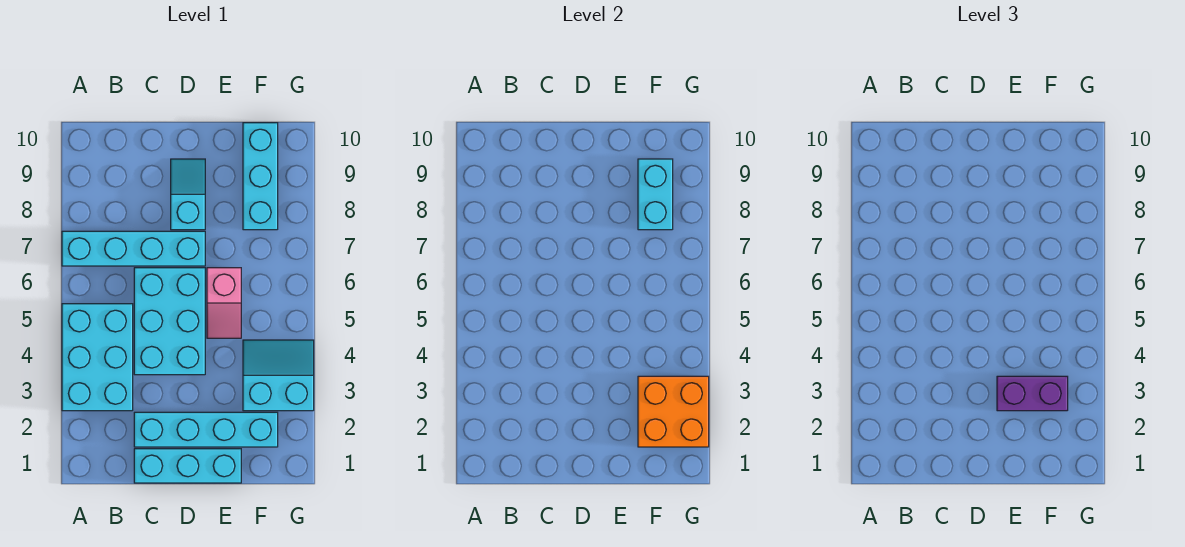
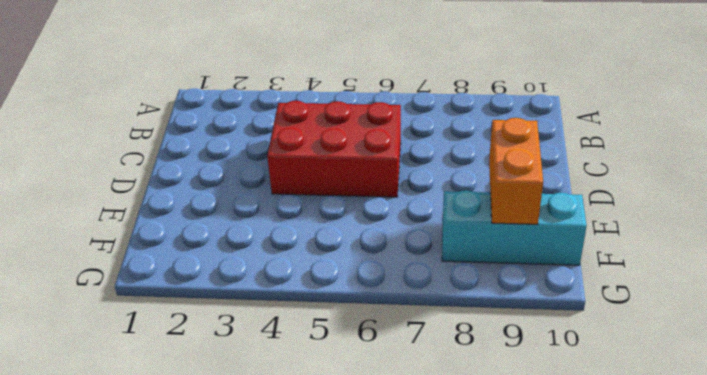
red brick C4:D6 level 1 -> cyan brick C4:D6 level 1
orange brick E9:F9 level 2 -> cyan brick F8:F9 level 2
none -> cyan brick A3:B5 level 1
none -> cyan brick A7:D7 level 1
none -> cyan brick C1:E1 level 1

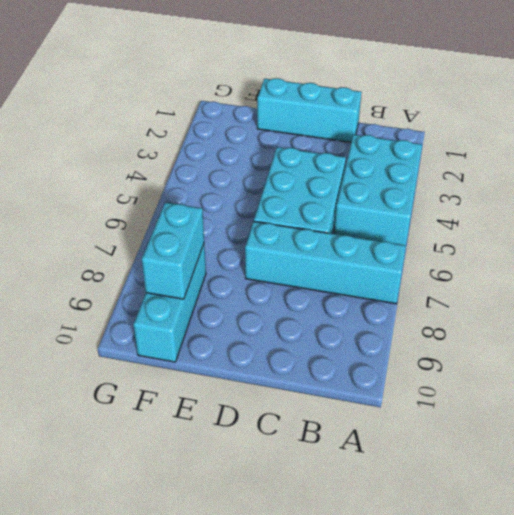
none -> cyan brick C2:F2 level 1
none -> cyan slope D8:D9 level 1 top 8
none -> pink slope E5:E6 level 1 top 6

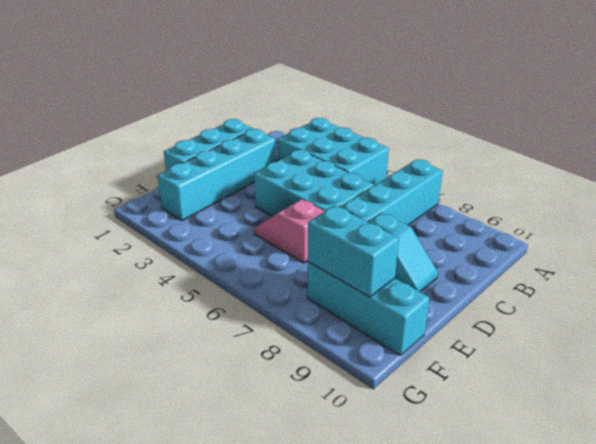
none -> cyan slope F3:G4 level 1 top 3
none -> orange brick F2:G3 level 2
none -> purple brick E3:F3 level 3

